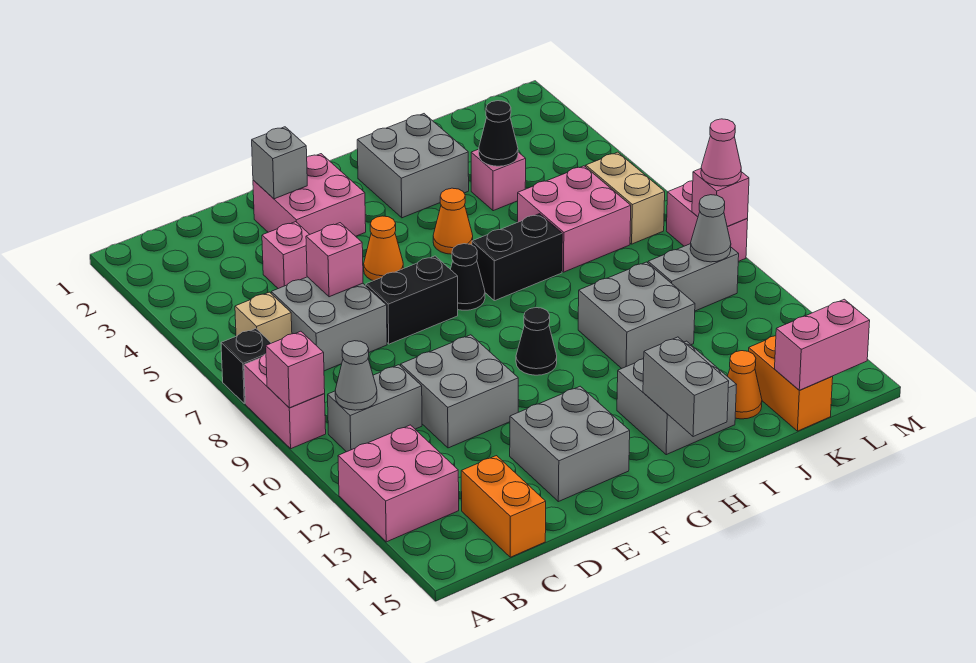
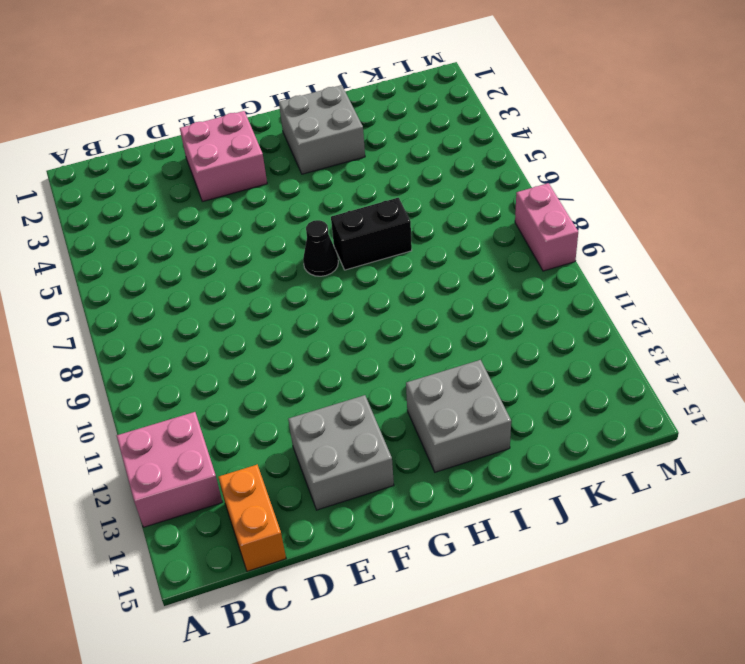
none -> black brick A7 level 1
none -> pink brick A8:A9 level 1
none -> tan brick B6 level 1
none -> grey brick B10:C10 level 1

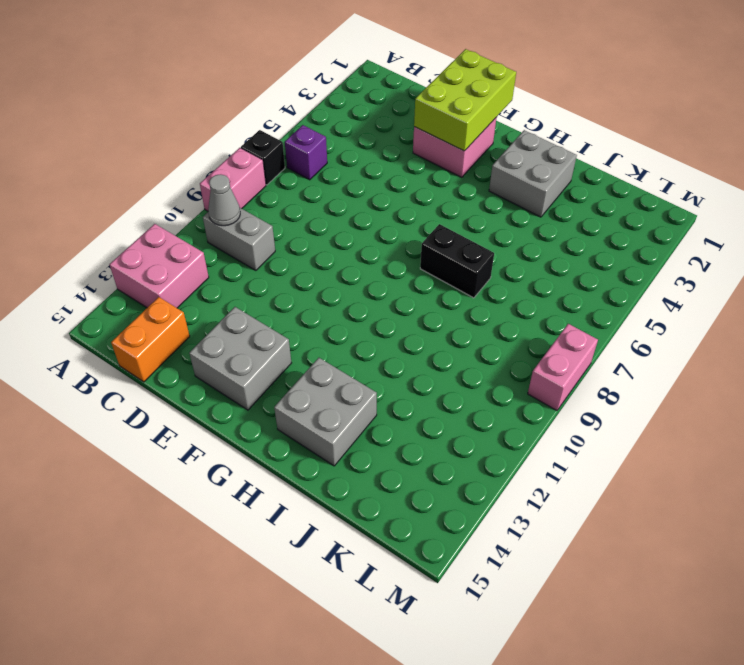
purple brick B6 level 1 -> tan brick B6 level 1
lime brick E1:F3 level 2 -> grey brick E2 level 2
none -> grey brick C6:D7 level 1
none -> pink brick D4 level 1
none -> grey brick D10:E11 level 1
none -> black brick E7:F7 level 1

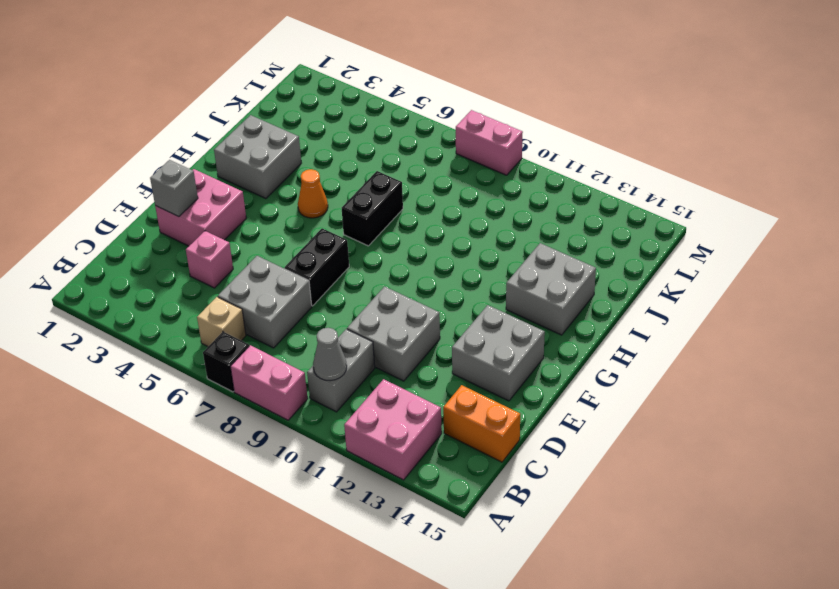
none -> orange cone F5 level 1
none -> black cone G7 level 1
none -> black cone G10 level 1
none -> grey brick I10:J11 level 1

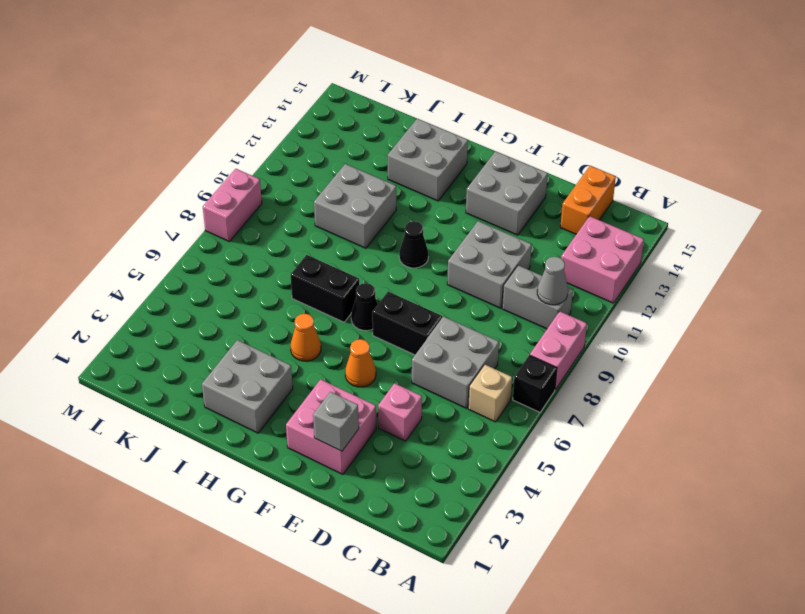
none -> pink brick J4 level 1
none -> pink brick J6:K7 level 1
none -> orange cone J14 level 1
none -> grey brick K10:L10 level 1

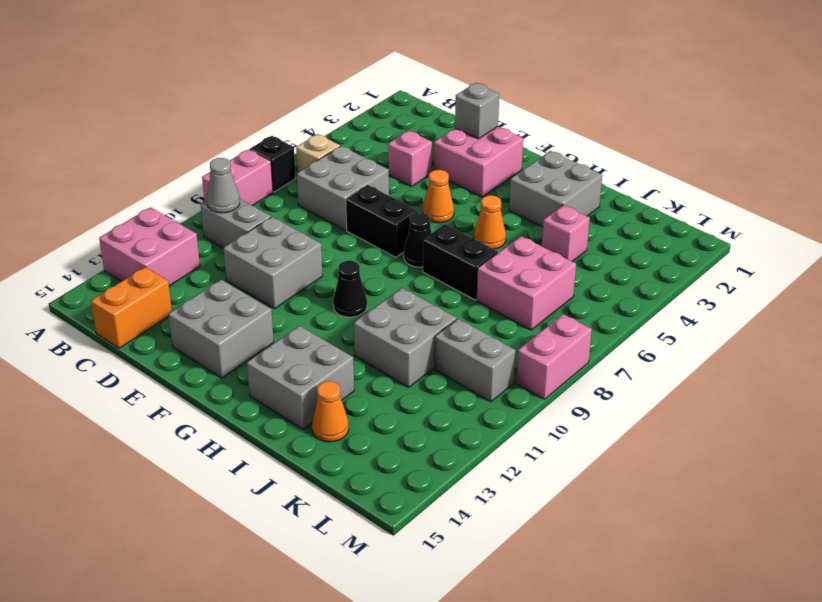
none -> orange brick K14:K15 level 1
none -> tan brick L6:L7 level 1
none -> pink brick A9 level 2
none -> pink brick D6 level 2

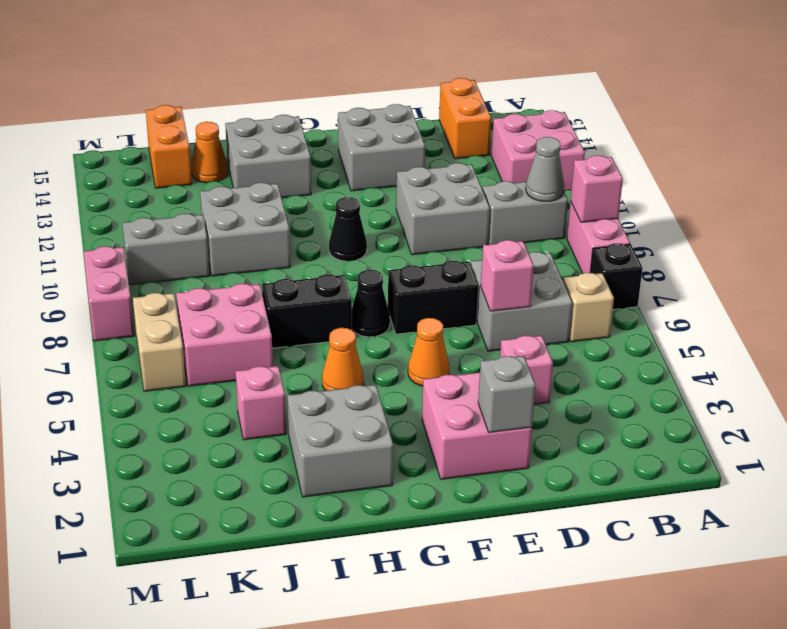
none -> grey brick H14:H15 level 2
none -> black cone J4 level 2
none -> pink brick K15:L15 level 2
none -> grey cone L10 level 2

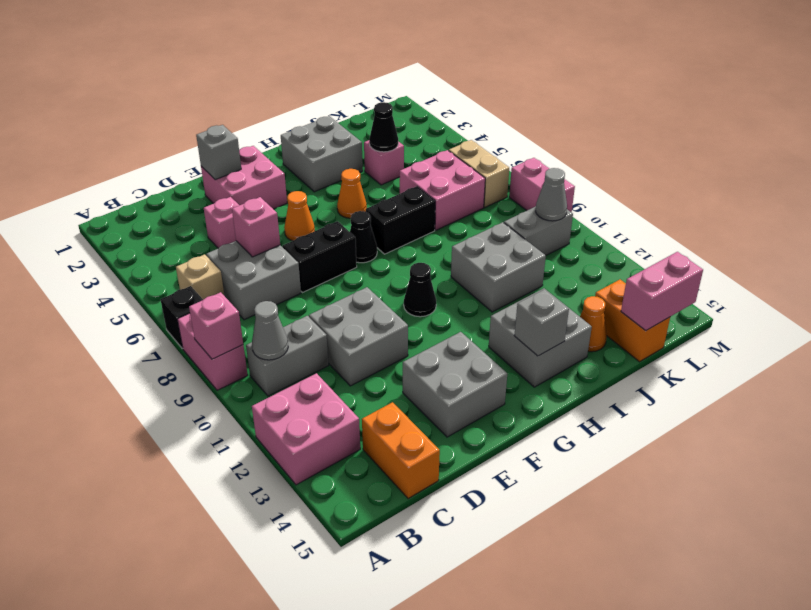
grey brick H14 level 2 -> grey brick H14:H15 level 2
none -> pink brick M9 level 2
none -> pink cone M9 level 3

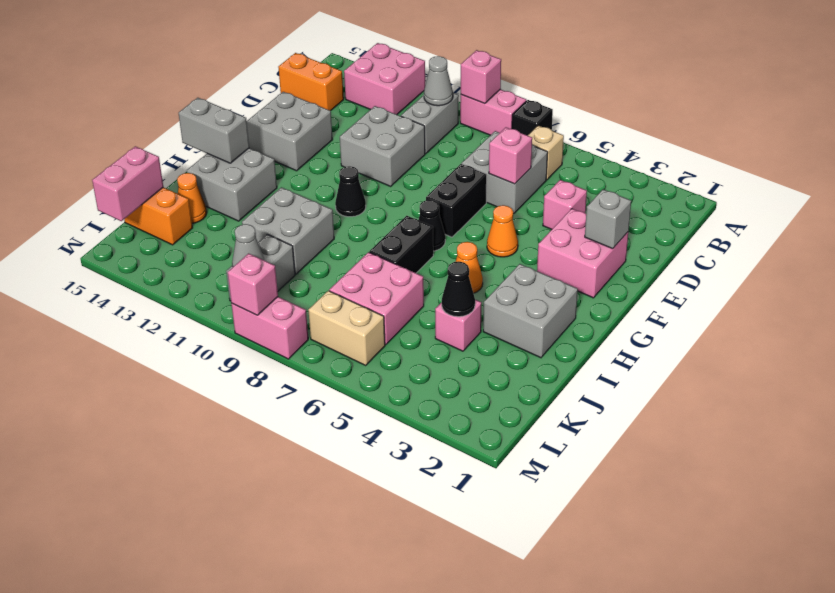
none -> pink cone M9 level 3

